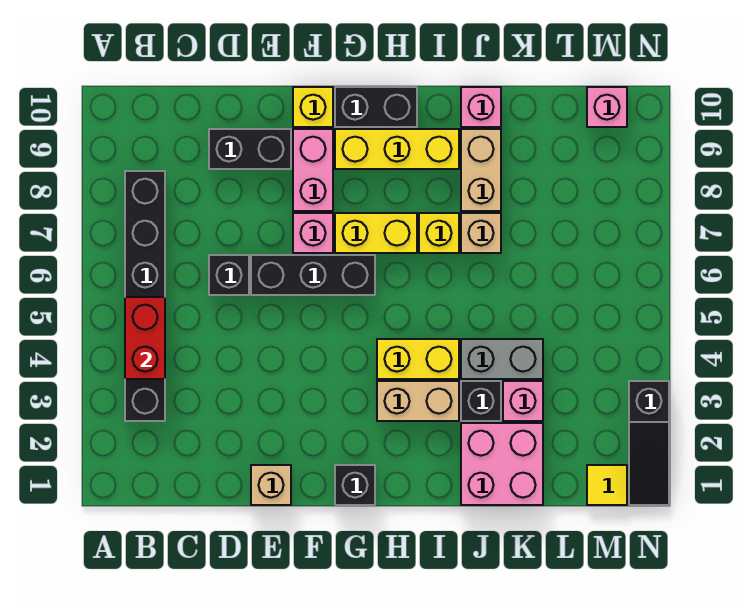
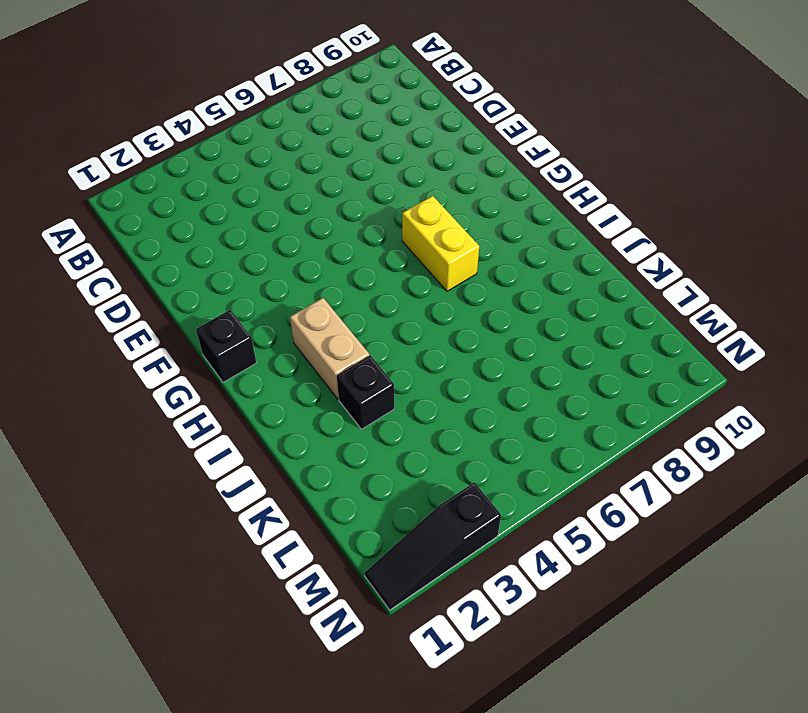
none -> black brick B3:B8 level 1
none -> black brick D6 level 1
none -> black brick D9:E9 level 1

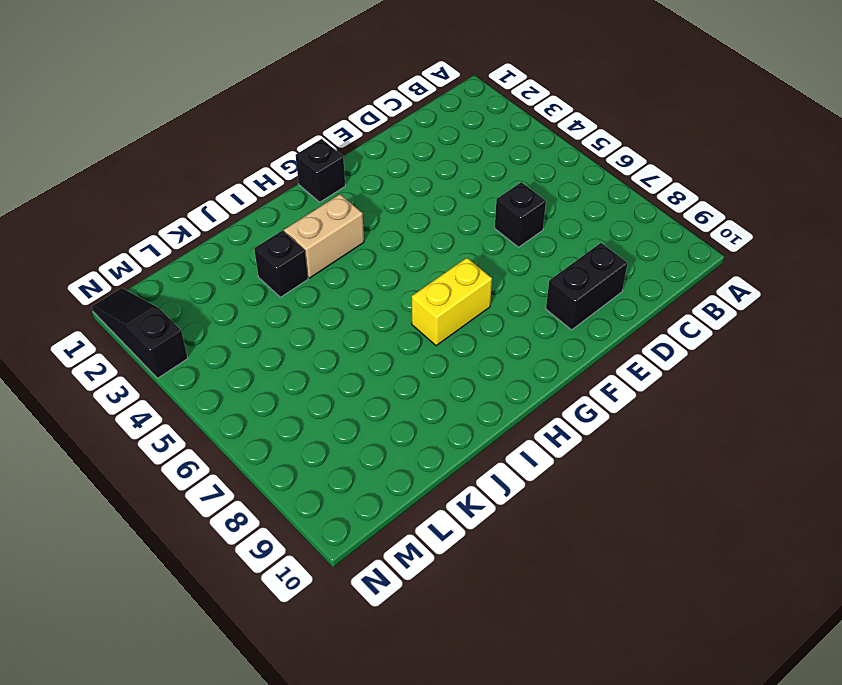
none -> black brick B3:B8 level 1
none -> tan brick E1 level 1
none -> black brick E6:G6 level 1

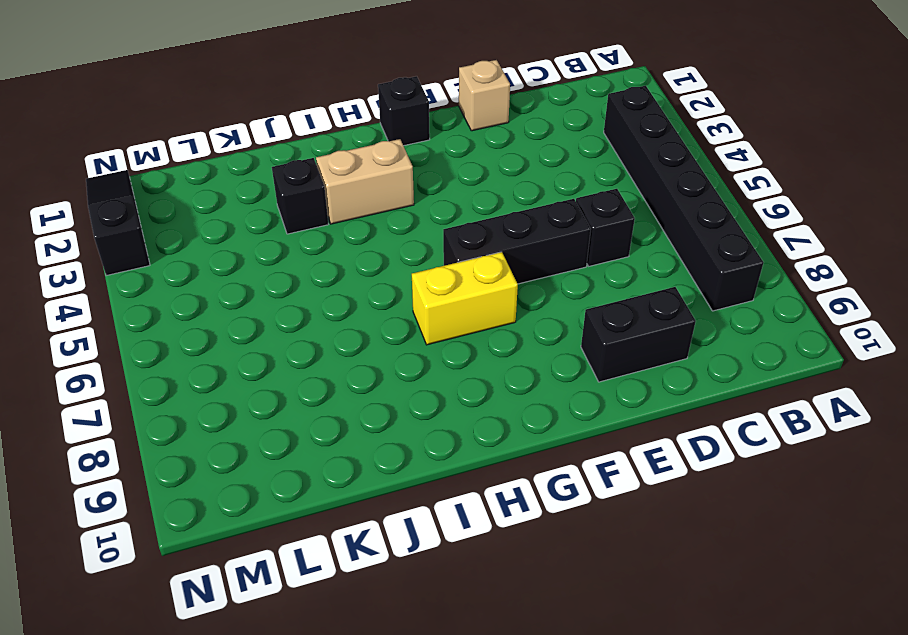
none -> pink brick F7 level 1
none -> pink brick F8:F9 level 1
none -> yellow brick F10 level 1

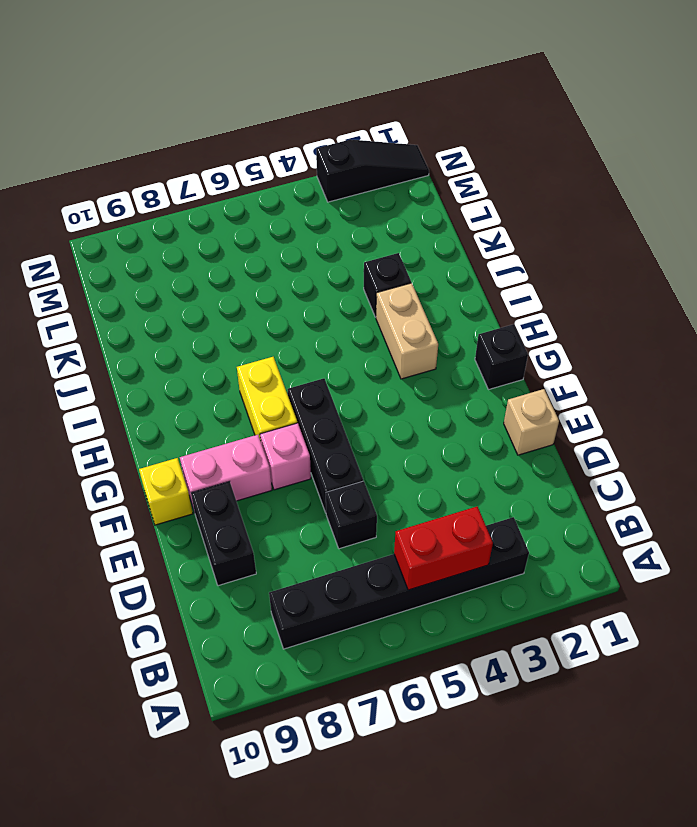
none -> yellow brick G9:I9 level 1
none -> black brick G10:H10 level 1
none -> yellow brick H4:I4 level 1

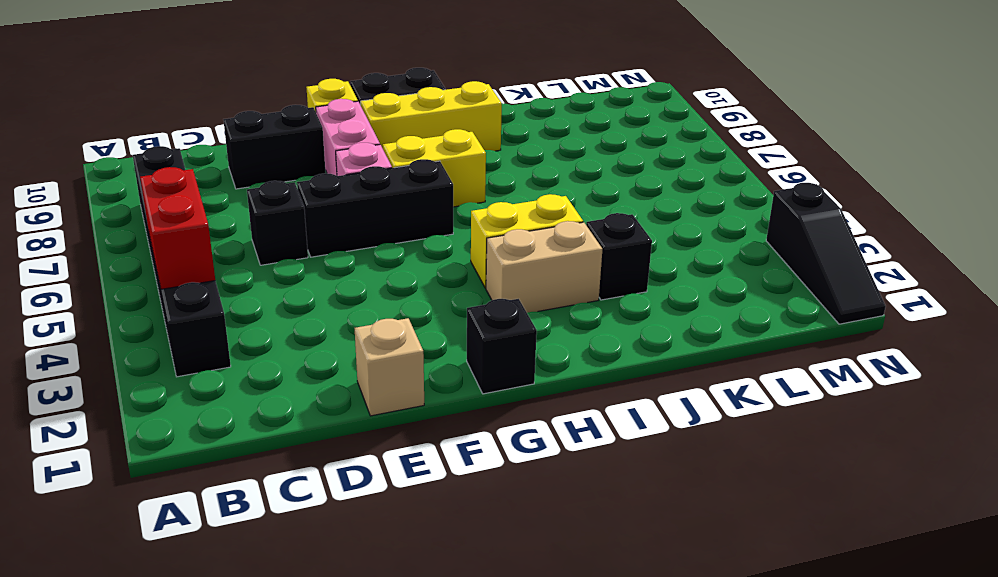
none -> yellow brick I7 level 1
none -> pink brick J1:K2 level 1
none -> grey brick J4:K4 level 1

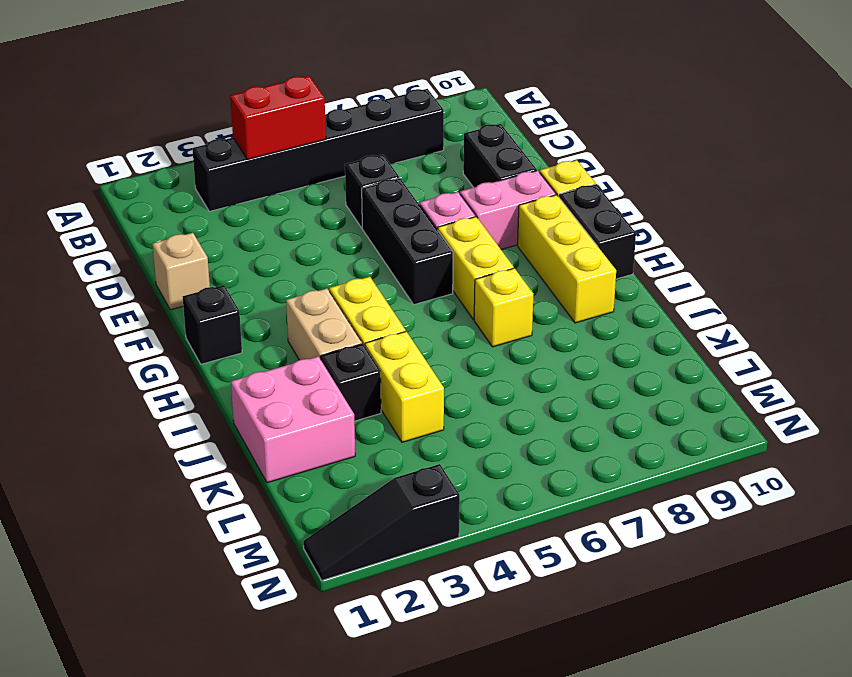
yellow brick J4:K4 level 1 -> grey brick J4:K4 level 1
none -> tan brick J7 level 1
none -> tan brick J8:J9 level 1
none -> pink brick J10 level 1

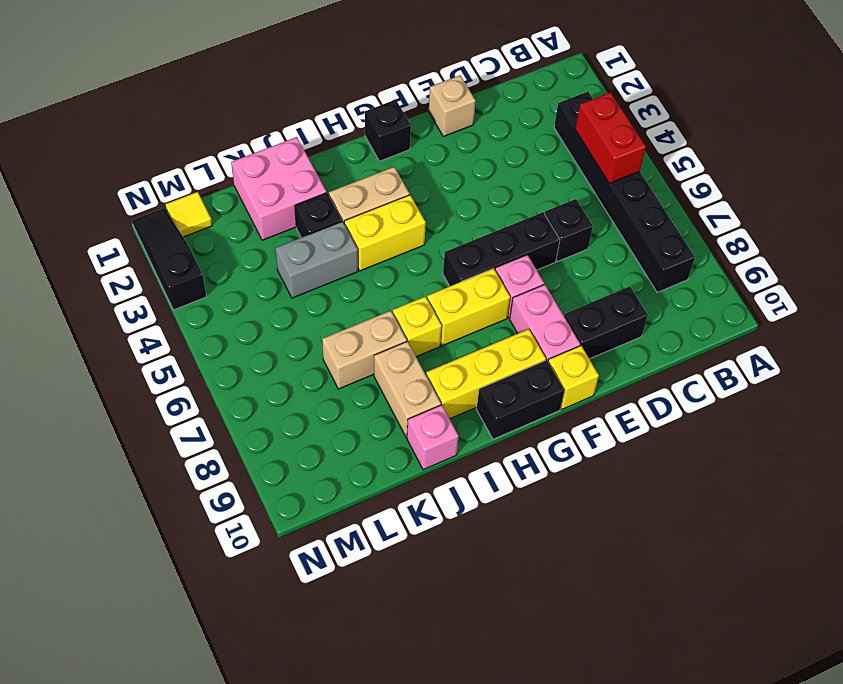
tan brick J7:K7 level 1 -> tan brick J7 level 1
none -> pink brick K3 level 1
none -> pink brick M10 level 1

